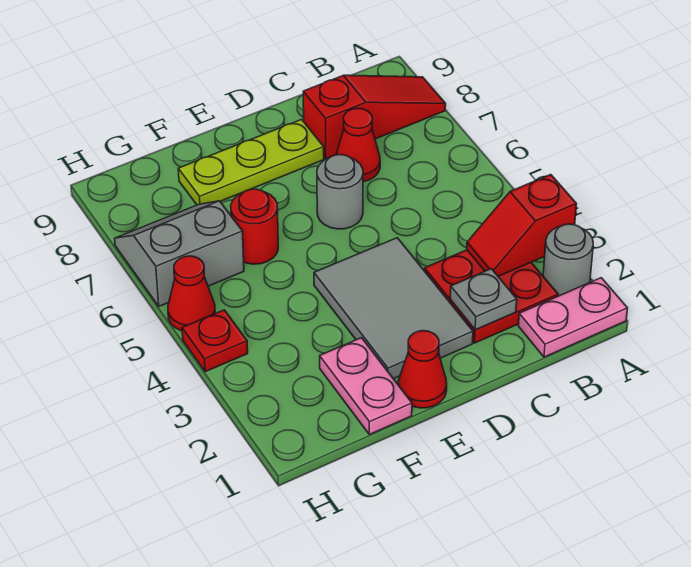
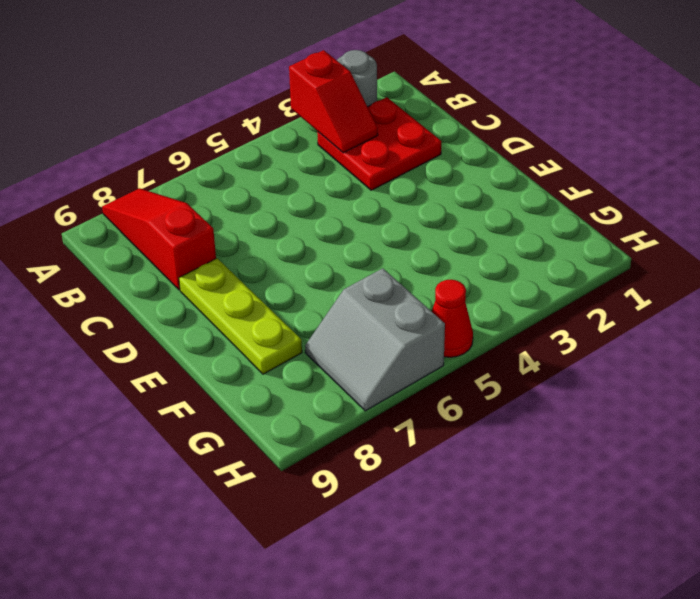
none -> pink plate A1:B1 level 1
none -> red cone C7 level 1
none -> grey tile D2:E4 level 1

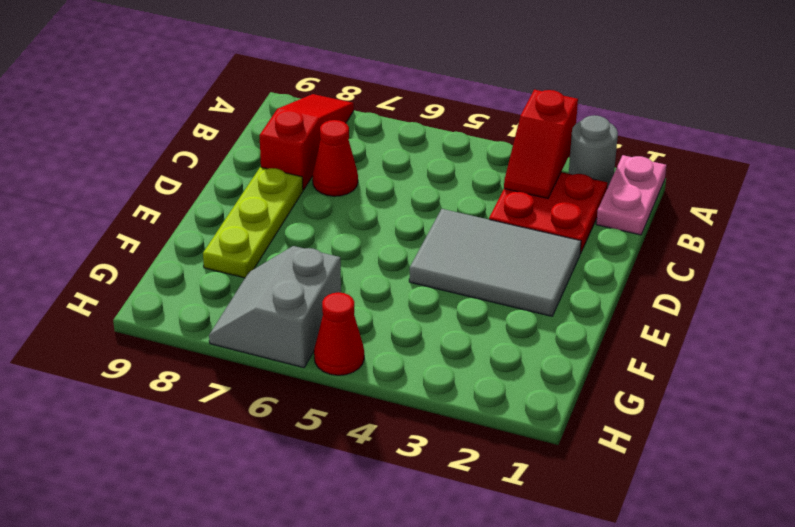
none -> grey round brick D6 level 1
none -> red cone E1 level 1
none -> pink plate F1:F2 level 1

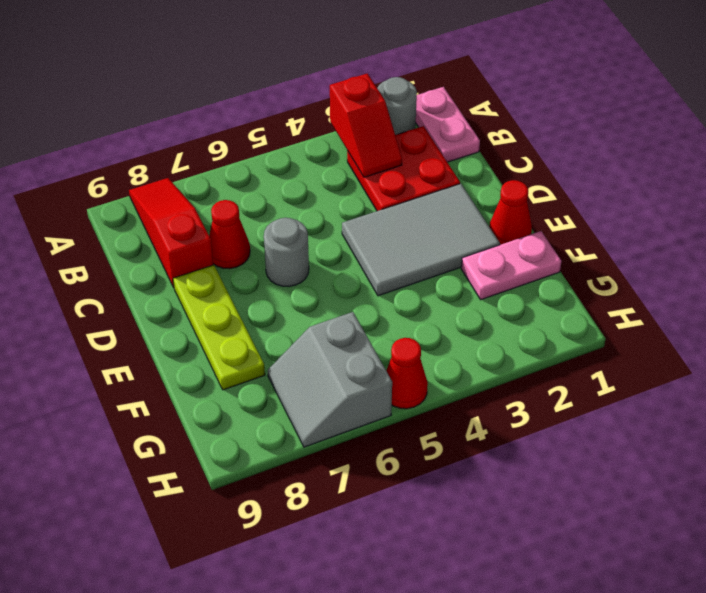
none -> red round brick F6 level 1
none -> red plate H4 level 1
none -> grey plate C2 level 2

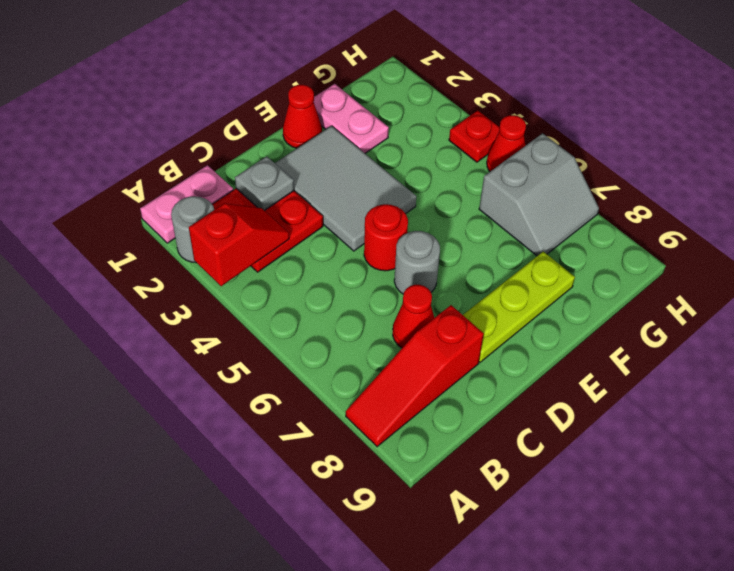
red round brick D5 level 1 -> red round brick F6 level 1

